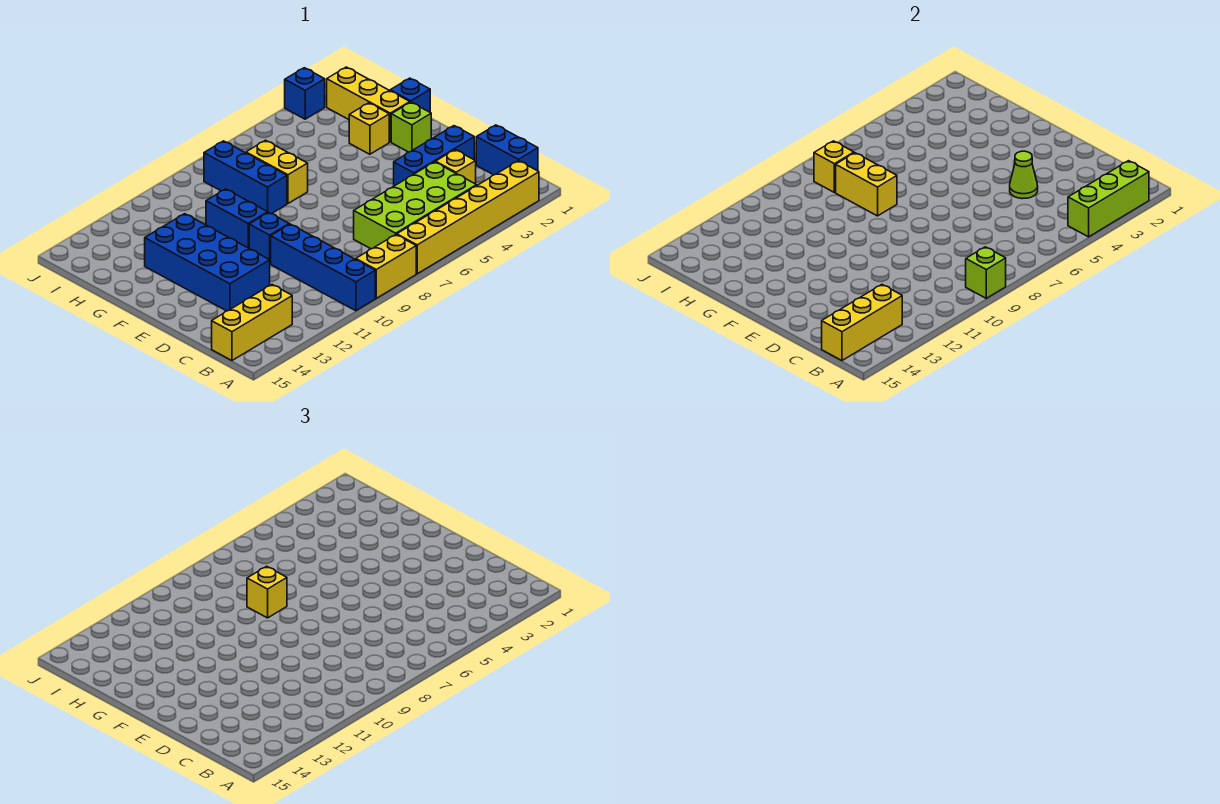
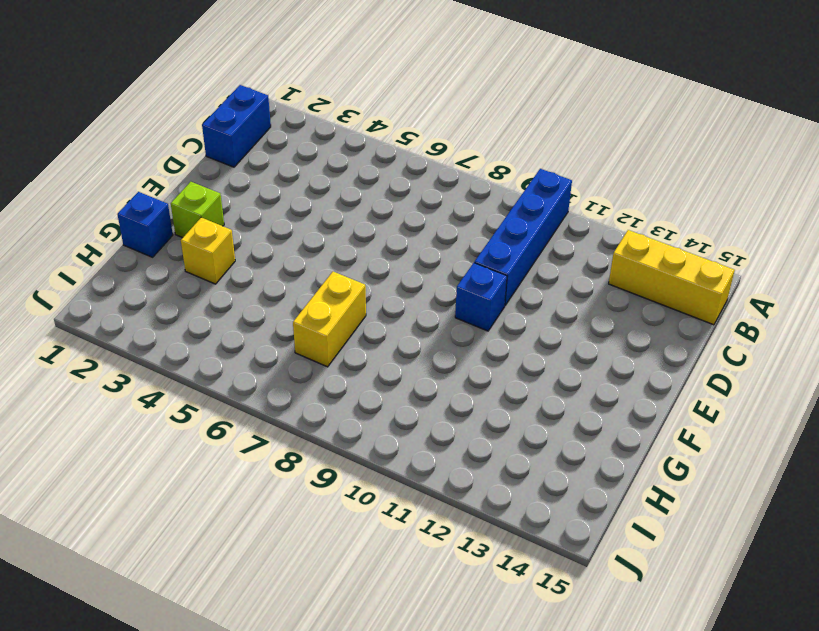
none -> yellow brick A2:A7 level 1
none -> yellow brick A8:A9 level 1
none -> lime brick B4:C7 level 1

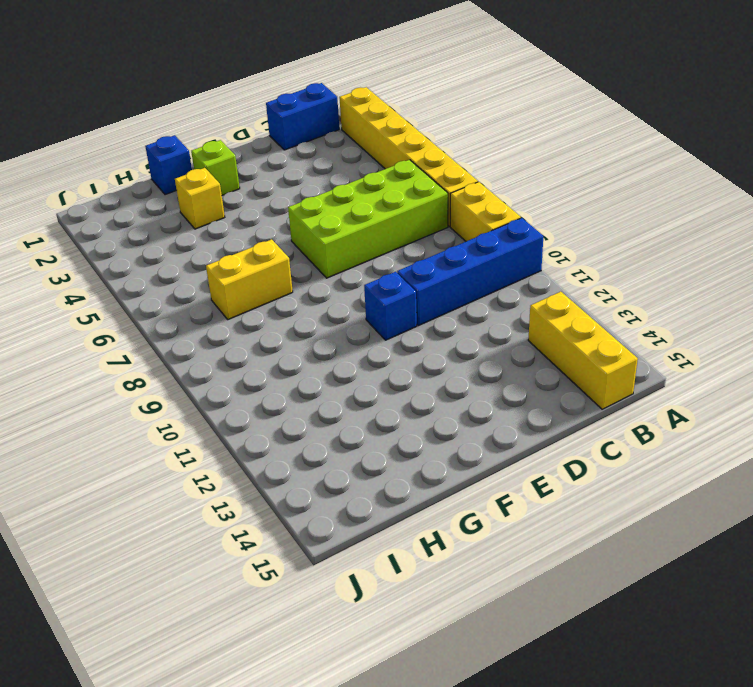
lime brick B6:E7 level 1 -> lime brick B4:C7 level 1
none -> yellow brick C3 level 1
none -> blue brick D2:D4 level 1
none -> blue brick D12:G13 level 1

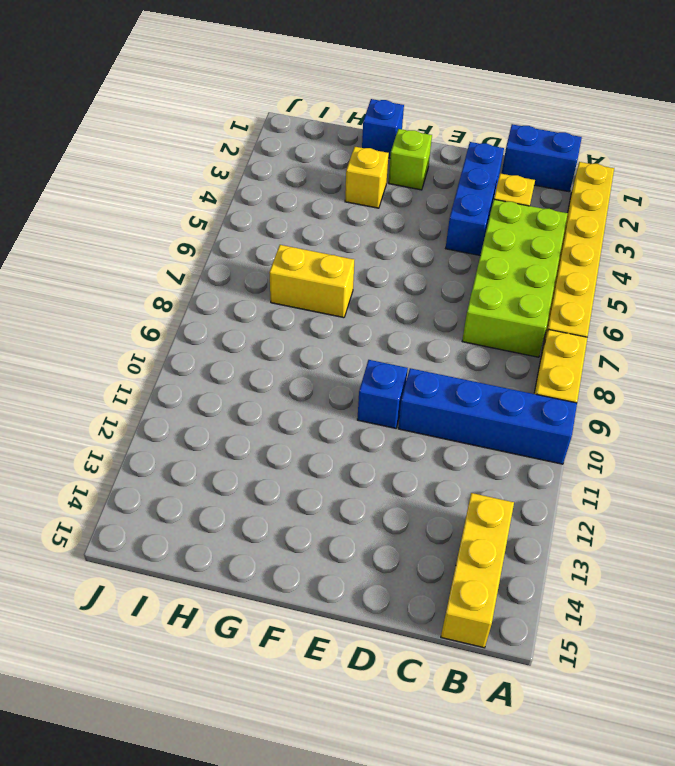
none -> blue brick D12:G13 level 1
none -> blue brick F10:G10 level 1
none -> yellow brick G2:I2 level 1

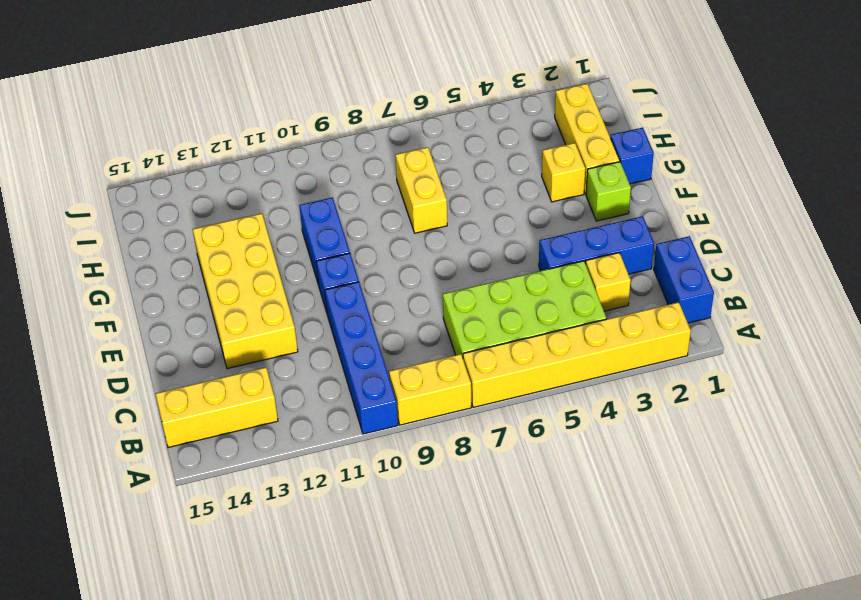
yellow brick D12:G13 level 1 -> blue brick D12:G13 level 1
none -> blue brick G8:I8 level 1
none -> blue brick J3 level 1
none -> lime brick A2:A4 level 2

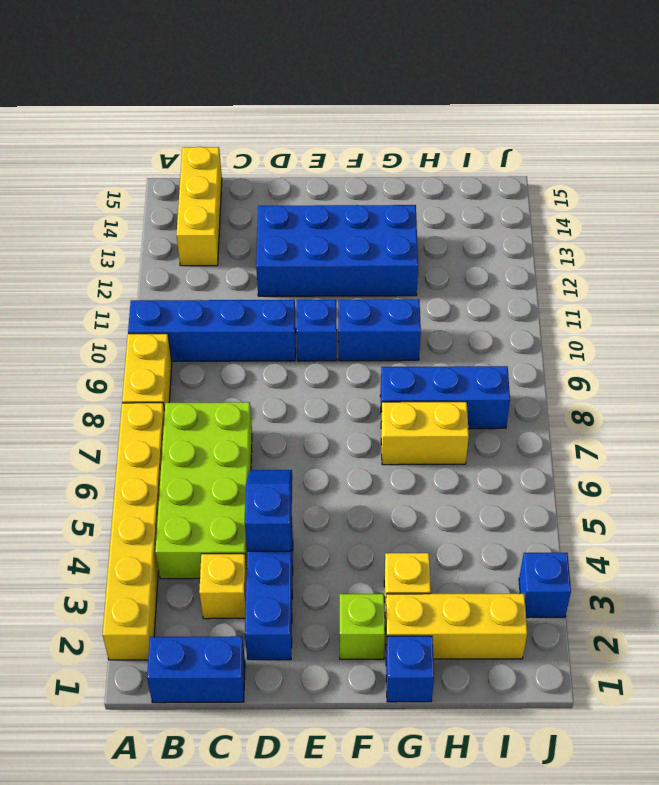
blue slope D4:D5 level 2 top 4 -> lime cone D4 level 2
none -> lime brick A2:A4 level 2
none -> lime brick A9 level 2
none -> yellow brick B13:B15 level 2

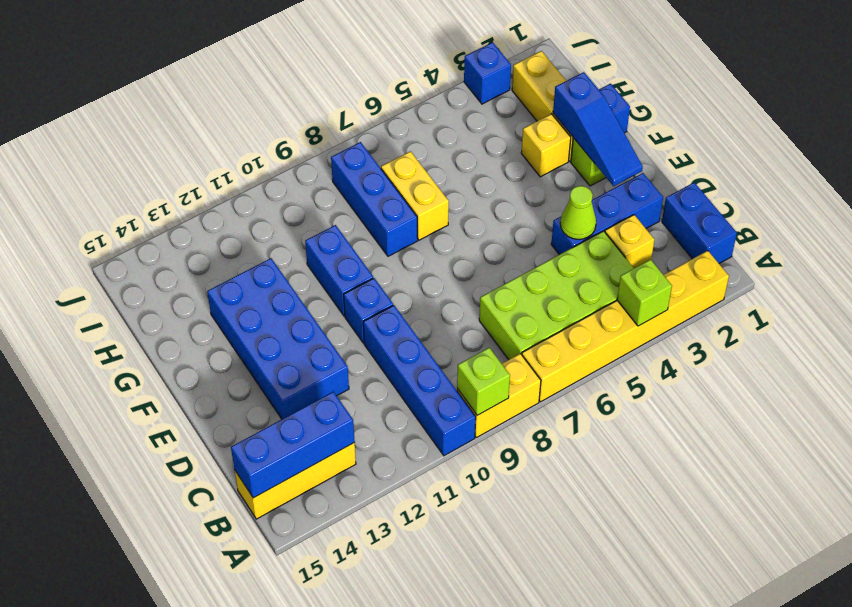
lime brick A4 level 2 -> lime brick A2:A4 level 2
blue brick B13:B15 level 2 -> yellow brick B13:B15 level 2
blue slope E2:G2 level 2 top G -> none
none -> yellow brick G8:H8 level 2
none -> yellow brick I8 level 2
none -> yellow brick G8 level 3

